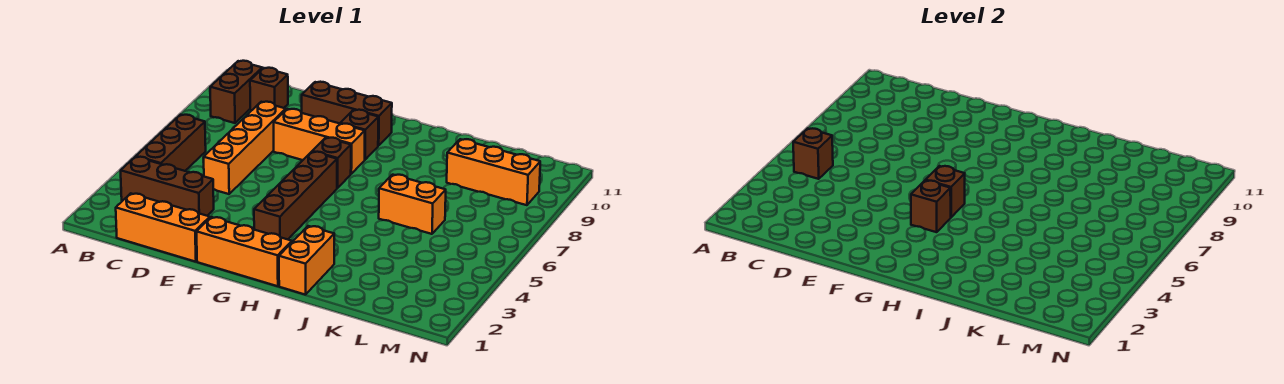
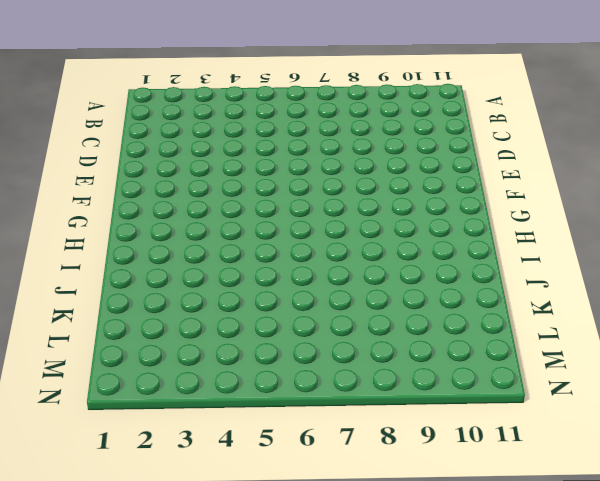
none -> brown brick B3:D3 level 1
none -> brown brick B4:B6 level 1
none -> brown brick B9:B10 level 1

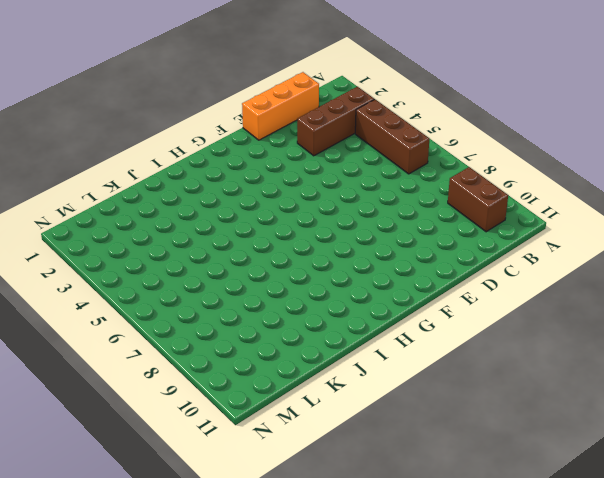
none -> brown brick C10 level 1
none -> orange brick D5:D8 level 1
none -> orange brick E8:G8 level 1

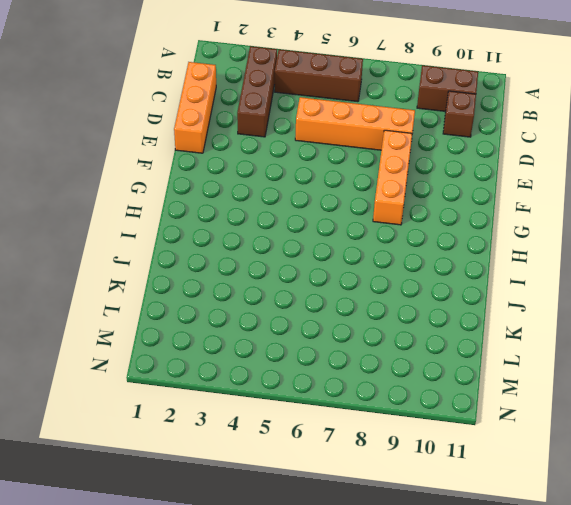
none -> brown brick E10:G10 level 1
none -> orange brick F1:H1 level 1
none -> brown brick G3:G6 level 1

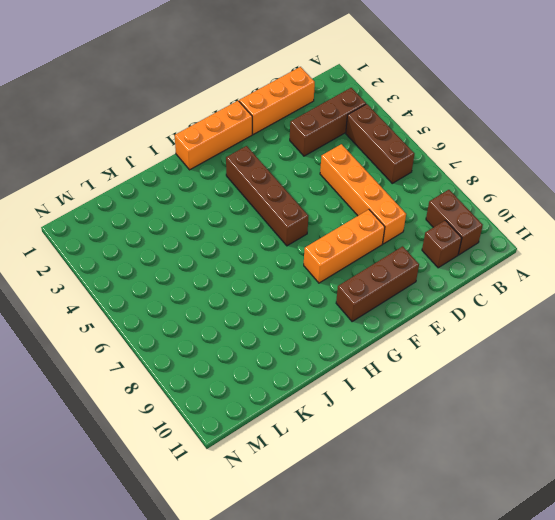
none -> brown brick G7 level 1
none -> brown brick G9 level 1
none -> orange brick I1:I2 level 1

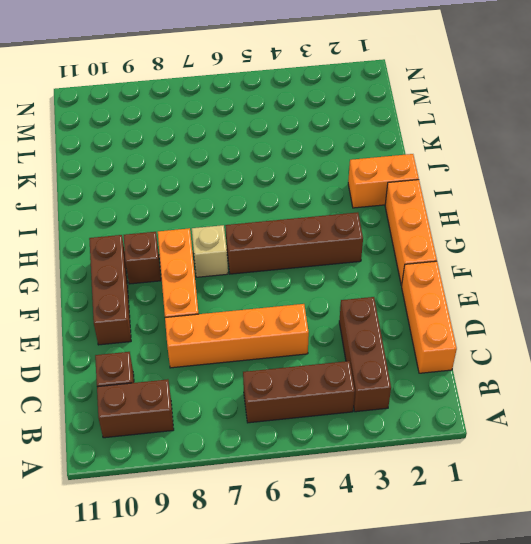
tan brick G7 level 1 -> brown brick G7 level 1
none -> orange brick J6:K6 level 1
none -> orange brick K9:M9 level 1
none -> brown brick B5 level 2

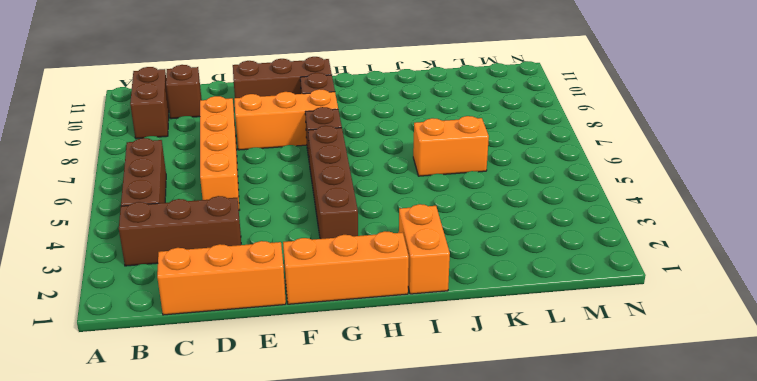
none -> orange brick K9:M9 level 1
none -> brown brick B5 level 2
none -> brown brick G4 level 2

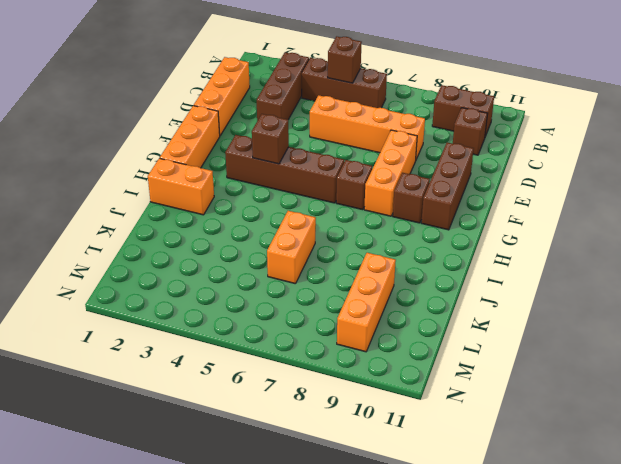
none -> brown brick G5 level 2

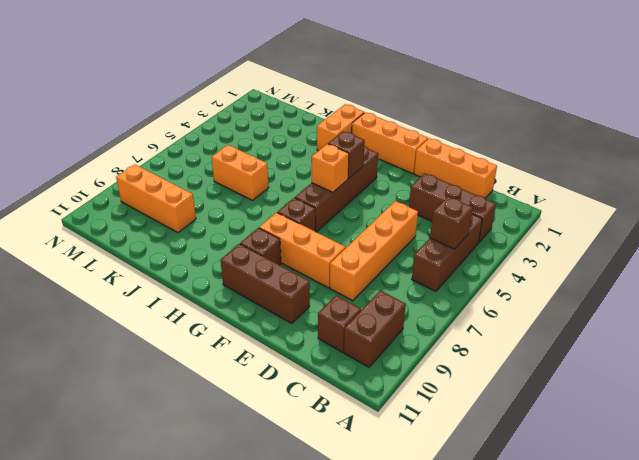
orange brick G5 level 2 -> brown brick G5 level 2

